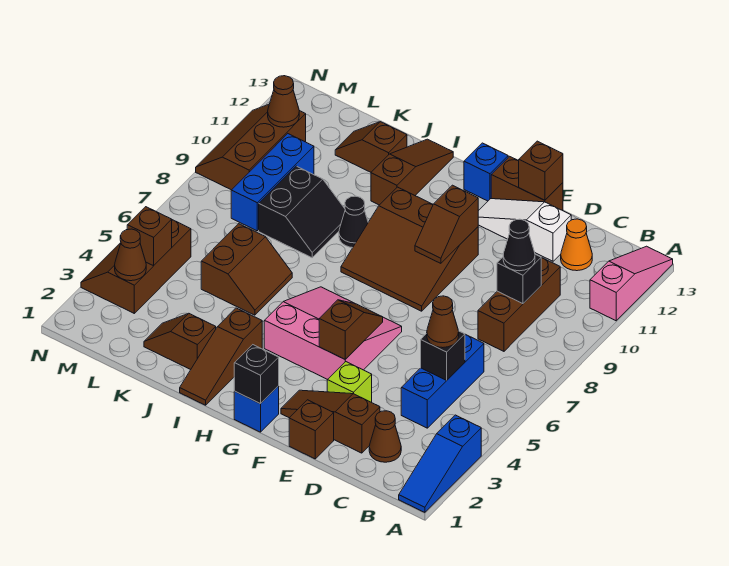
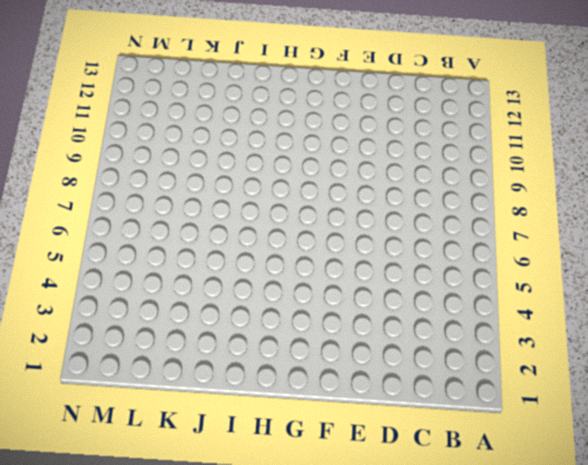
none -> blue slope A1:A3 level 1 top 3
none -> pink slope A11:A13 level 1 top 11
none -> brown cone C2 level 1
none -> blue brick C4:C6 level 1

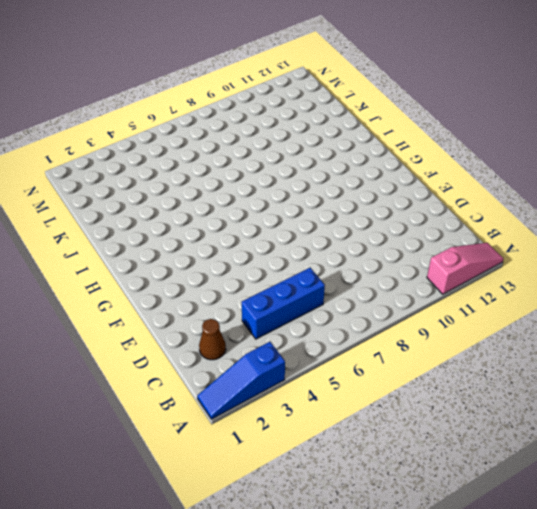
none -> brown brick C8:C10 level 1
none -> orange cone C12 level 1
none -> brown slope D2:F2 level 1 top D
none -> white slope D12:F12 level 1 top D

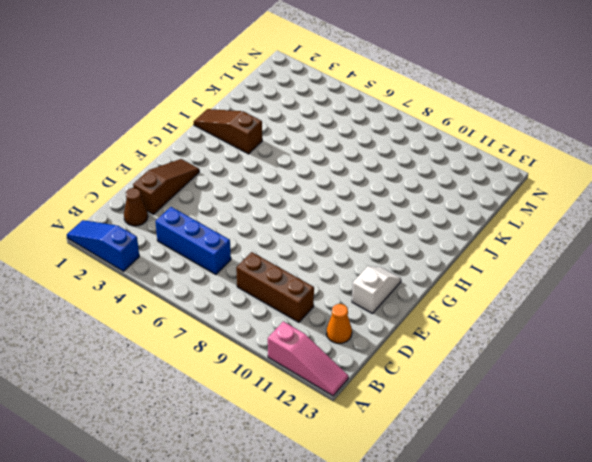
white slope E12:F12 level 1 top E -> white slope D12:F12 level 1 top D
none -> brown brick E1 level 1
none -> lime brick E3 level 1
none -> brown brick E13:F13 level 1
none -> pink slope F4:H6 level 1 top 4

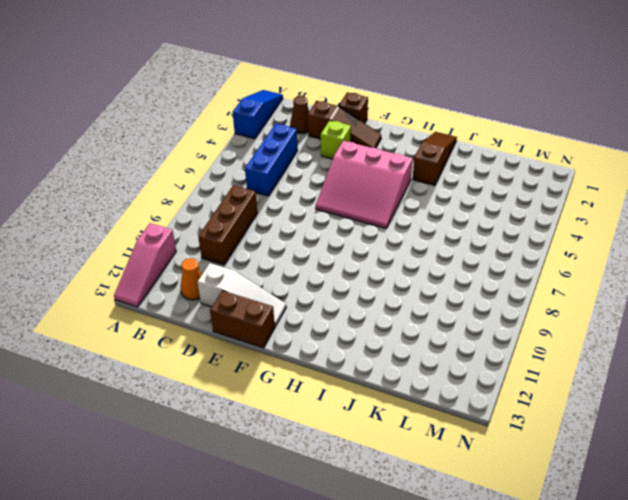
none -> brown slope F8:H10 level 1 top 10
none -> blue brick G1 level 1
none -> blue brick G13 level 1
none -> black cone I9 level 1

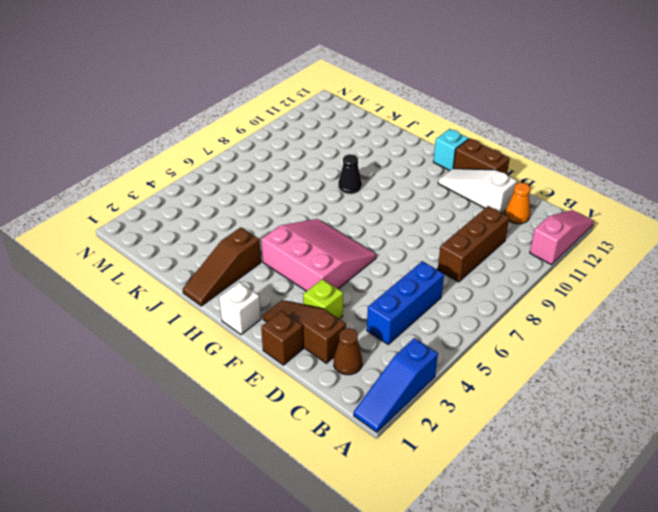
white brick G1 level 1 -> blue brick G1 level 1
cyan brick G13 level 1 -> blue brick G13 level 1
none -> brown slope F8:H10 level 1 top 10
none -> brown slope I11:I13 level 1 top 11
none -> brown slope J2:K2 level 1 top J
none -> brown slope J5:K6 level 1 top K

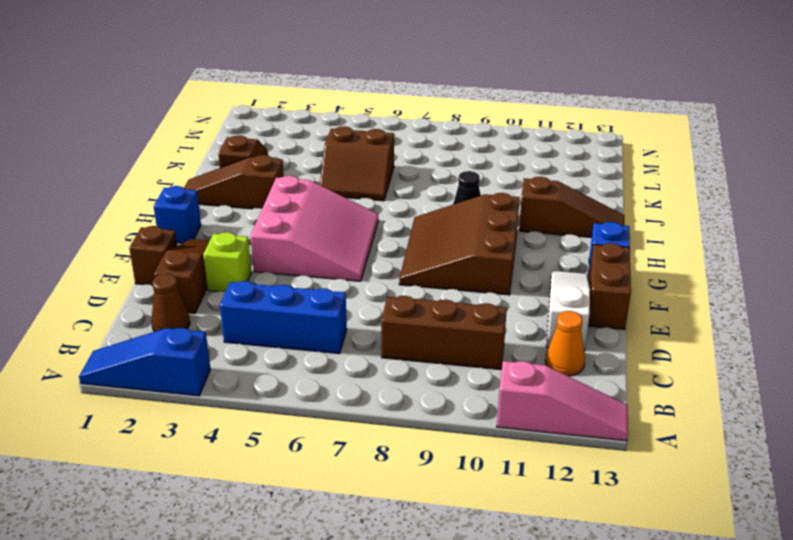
none -> black slope J8:K9 level 1 top K
none -> brown slope J12:K12 level 1 top J
none -> blue brick L8:L10 level 1
none -> brown slope M3:N5 level 1 top M

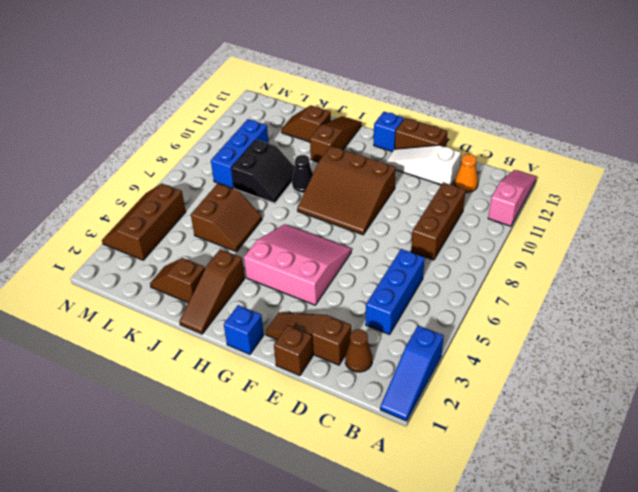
none -> lime brick E3 level 1
none -> brown slope M9:N11 level 1 top M
none -> black brick C5 level 2
none -> black brick C9 level 2

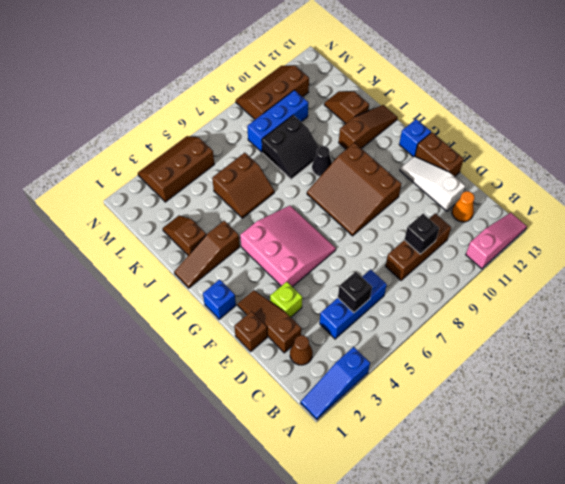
none -> brown brick E13 level 2
none -> brown slope F4:F5 level 2 top 4
none -> brown slope F9:F10 level 2 top 10
none -> black brick G1 level 2

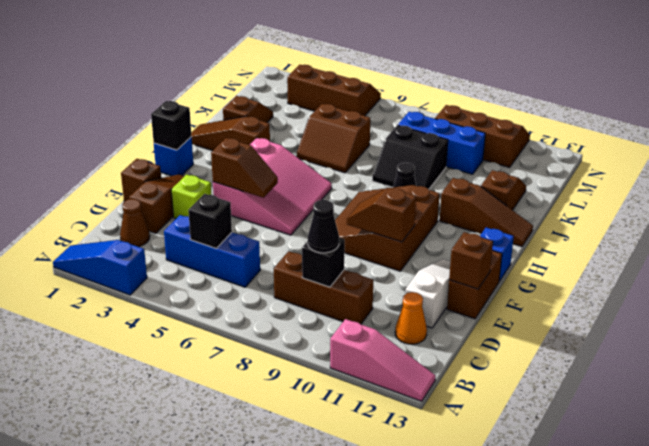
none -> brown cone M3 level 2
none -> brown brick M4 level 2
none -> brown cone M11 level 2
none -> brown cone C5 level 3

